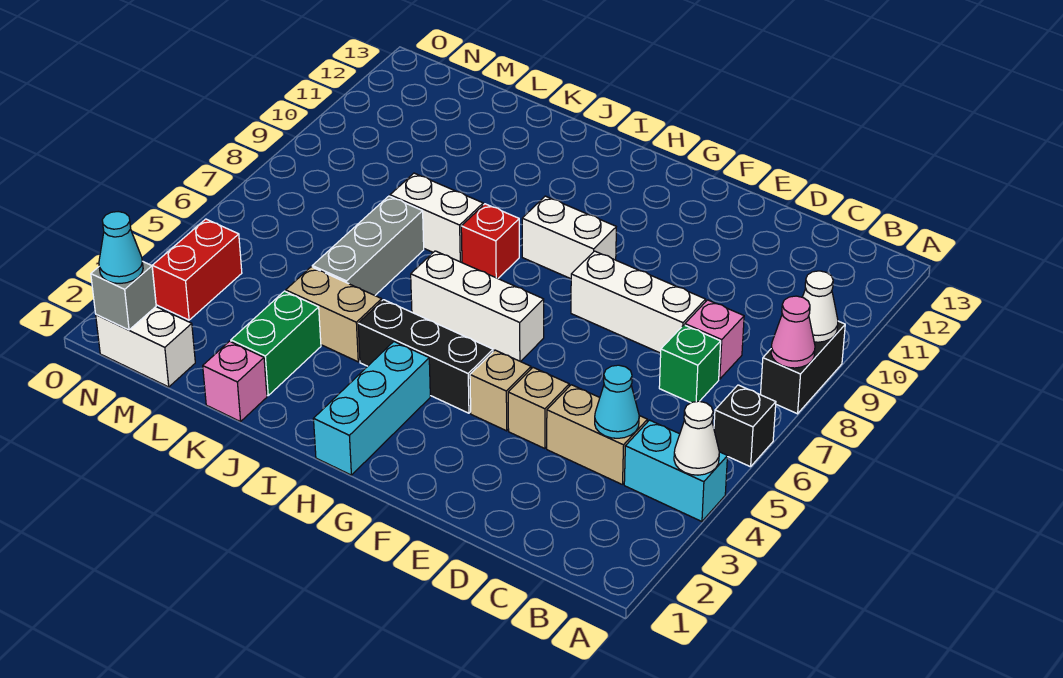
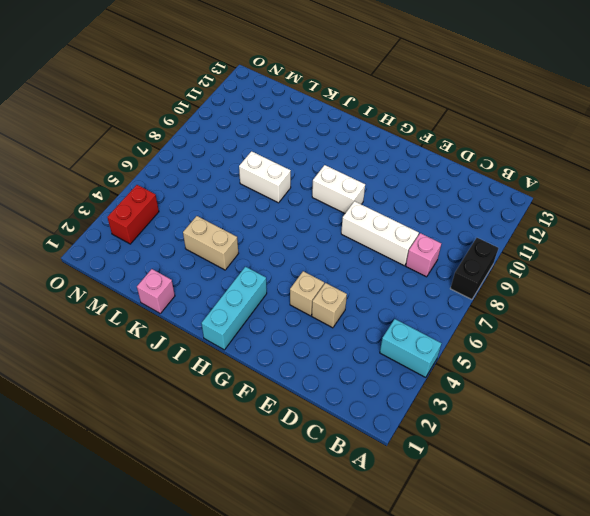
none -> black brick A6 level 1
none -> tan brick C4:D4 level 1
none -> green brick C7 level 1

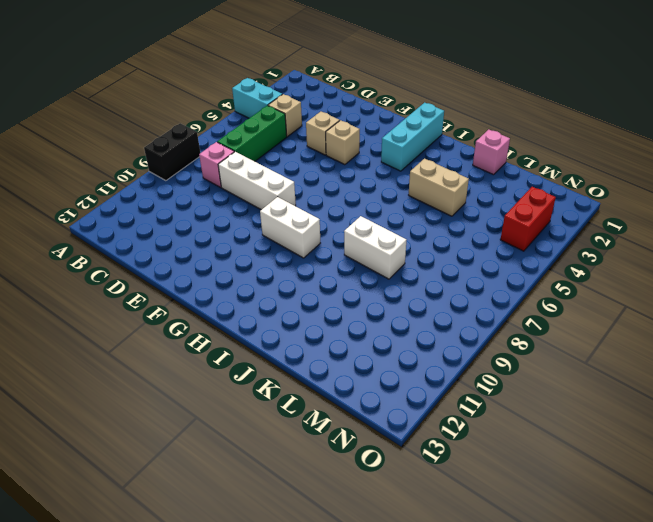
tan brick C4 level 1 -> tan brick C4:D4 level 1
green brick C5:C7 level 1 -> green brick C7 level 1
none -> black brick A6 level 1
none -> black brick G4:I4 level 1
none -> white brick G6:I6 level 1

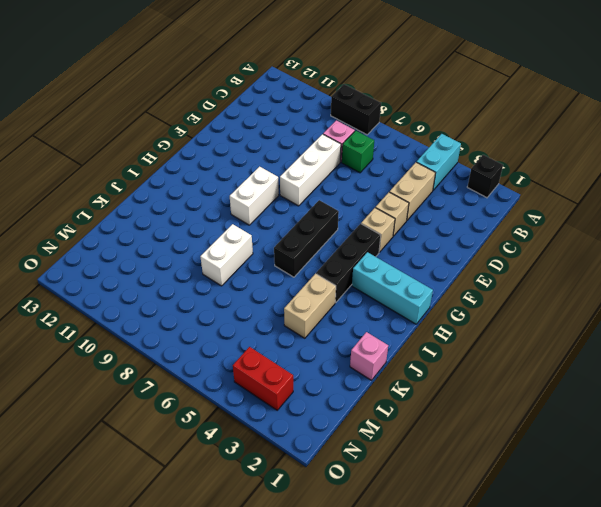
black brick A2 level 1 -> black brick A6 level 1
black brick G6:I6 level 1 -> white brick G6:I6 level 1
none -> red brick I8 level 1
none -> green brick K2:K3 level 1
none -> grey brick K5:K7 level 1

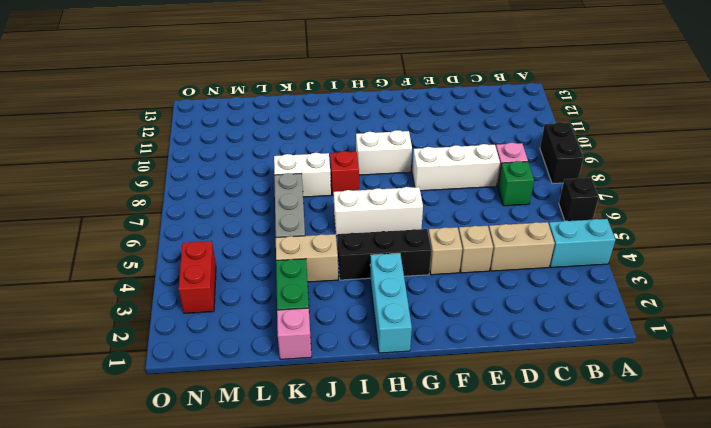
none -> white brick M1:N1 level 1
none -> white cone A4 level 2
none -> pink cone A8 level 2

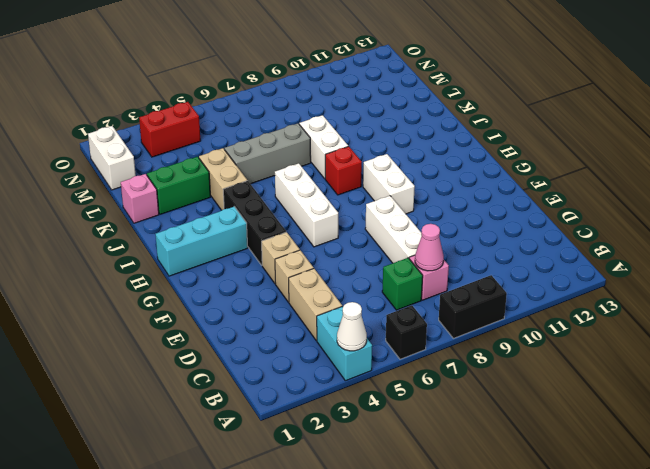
pink cone C8 level 2 -> pink cone A8 level 2
none -> white cone A9 level 2
none -> cyan cone C4 level 2
none -> grey brick N1 level 2

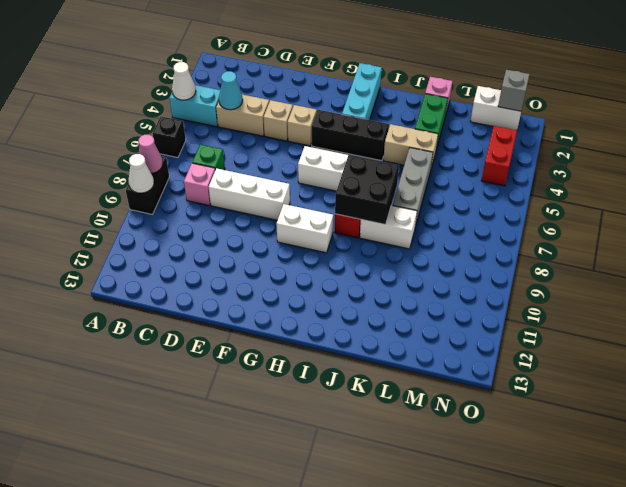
black brick I7:J8 level 2 -> none
none -> cyan cone N1 level 3

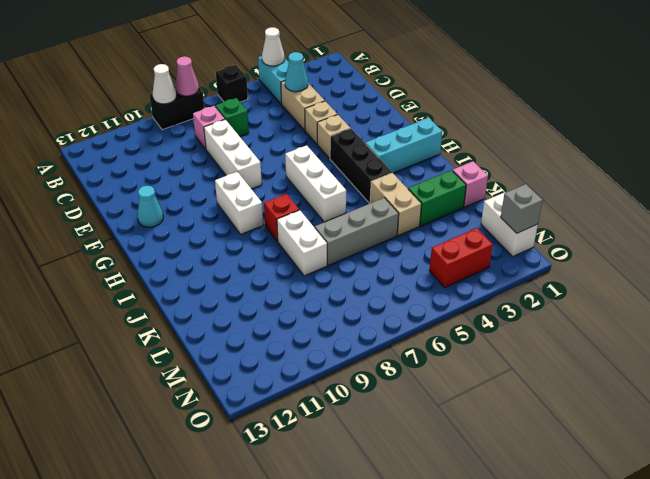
cyan cone F12 level 1 -> cyan cone N1 level 3

